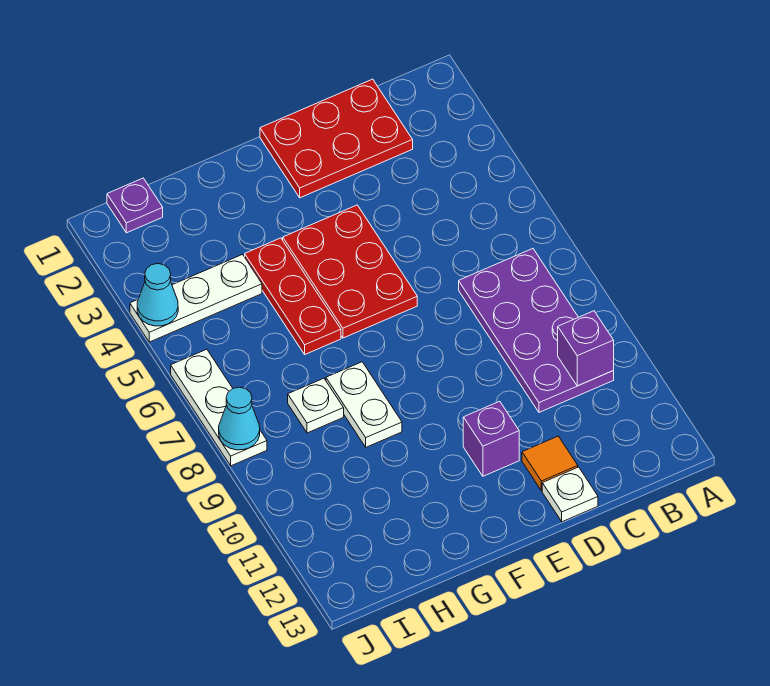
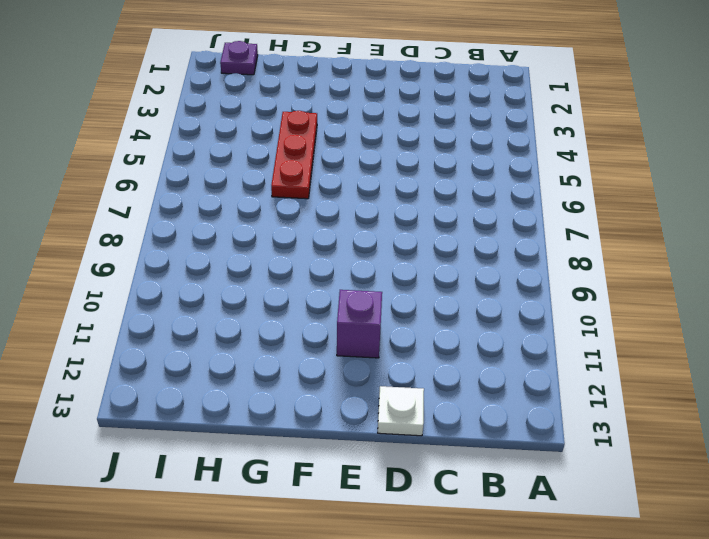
none -> purple plate B7:C10 level 1
none -> red plate C1:E2 level 1
none -> orange tile D12 level 1

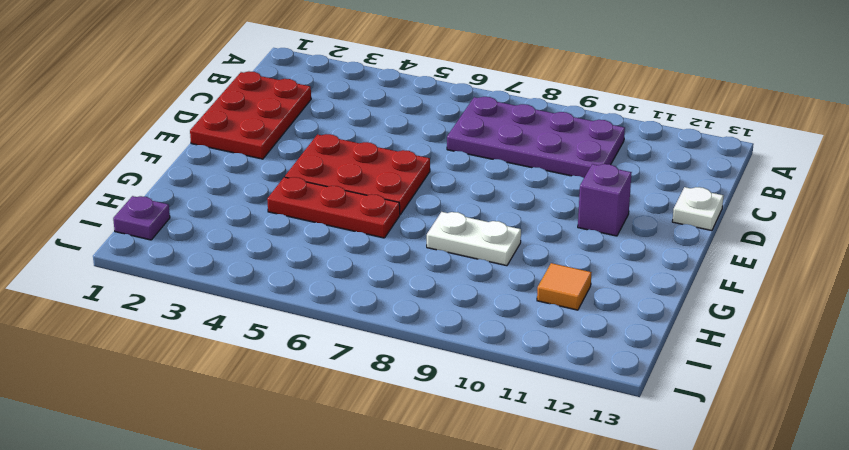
orange tile H11 level 1 -> orange tile D12 level 1
none -> white plate H4:J4 level 1
none -> white plate H8 level 1
none -> white plate J6:J8 level 1

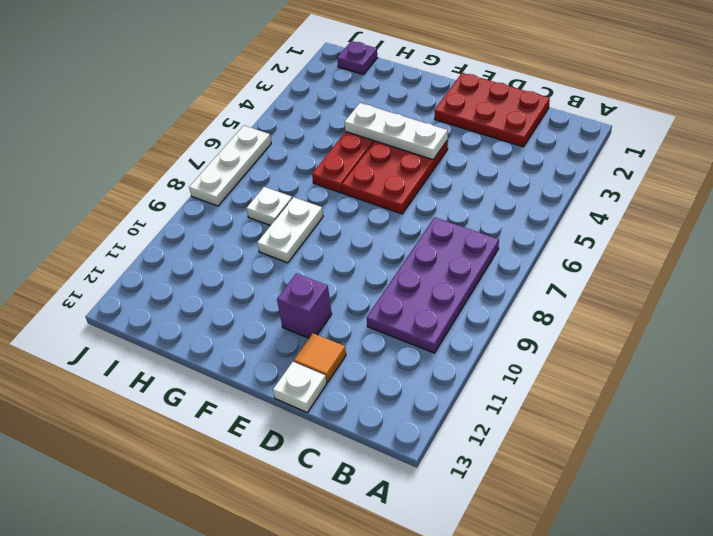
white plate E4:G4 level 2 -> white plate H4:J4 level 1
none -> purple brick B10 level 2
none -> cyan cone J4 level 2
none -> cyan cone J8 level 2

